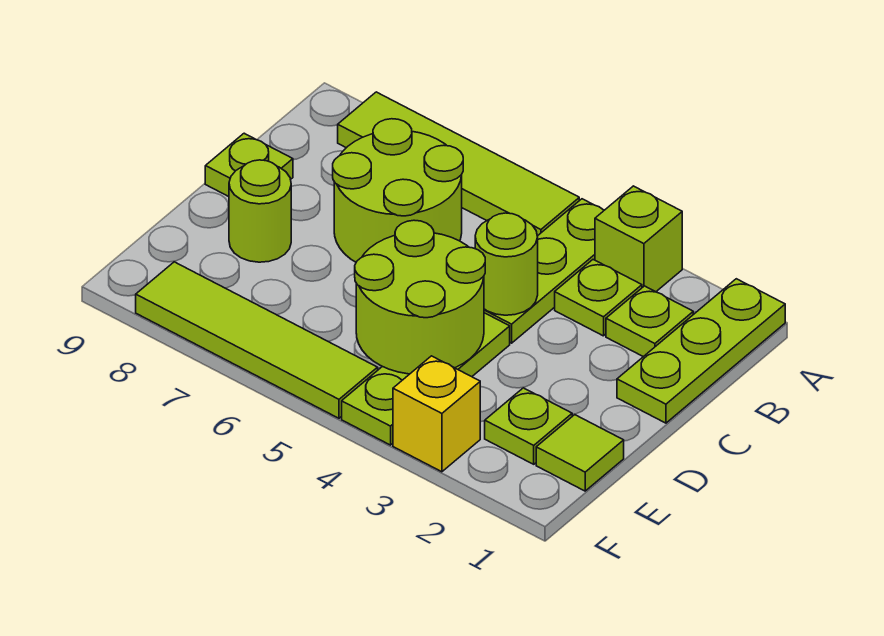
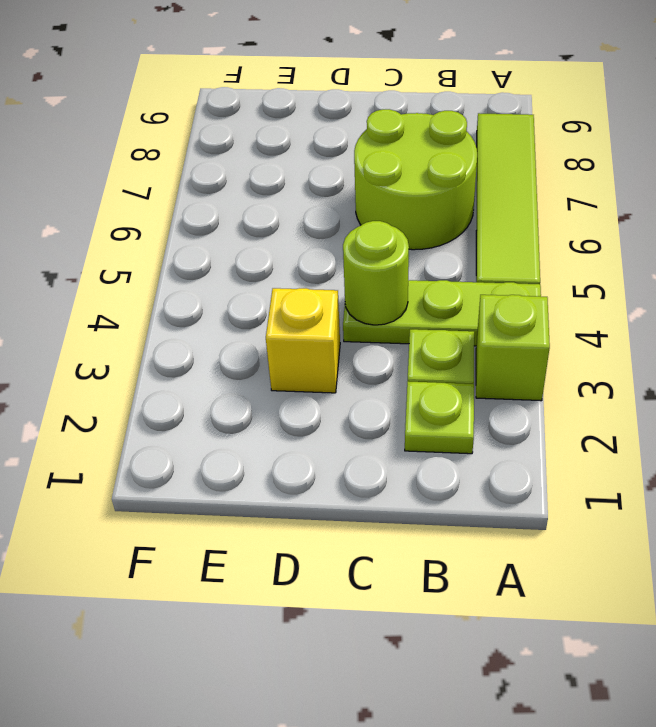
yellow brick D3 level 1 -> yellow brick F3 level 1
none -> lime plate A1:C1 level 1
none -> lime plate C9 level 1
none -> lime plate D4:F4 level 1

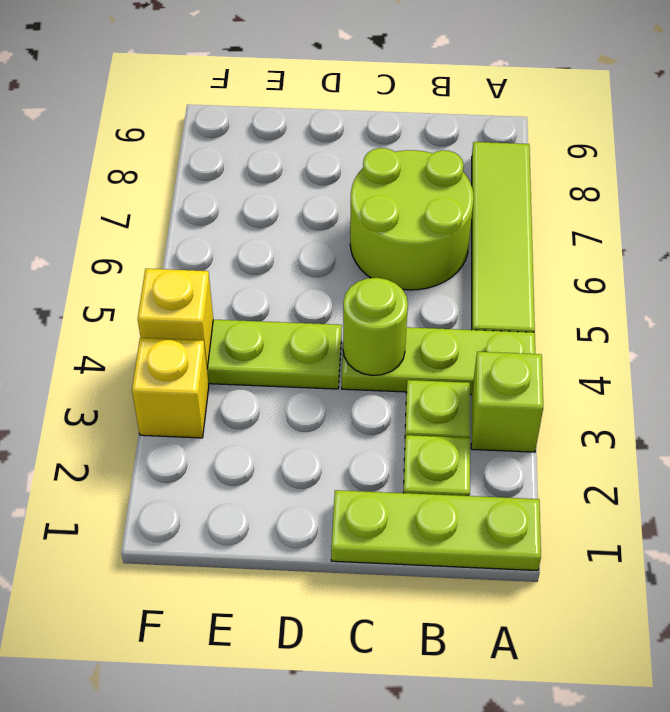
yellow brick F4 level 2 -> none
none -> lime plate C9 level 1
none -> lime round brick D8 level 1
none -> lime tile E1 level 1

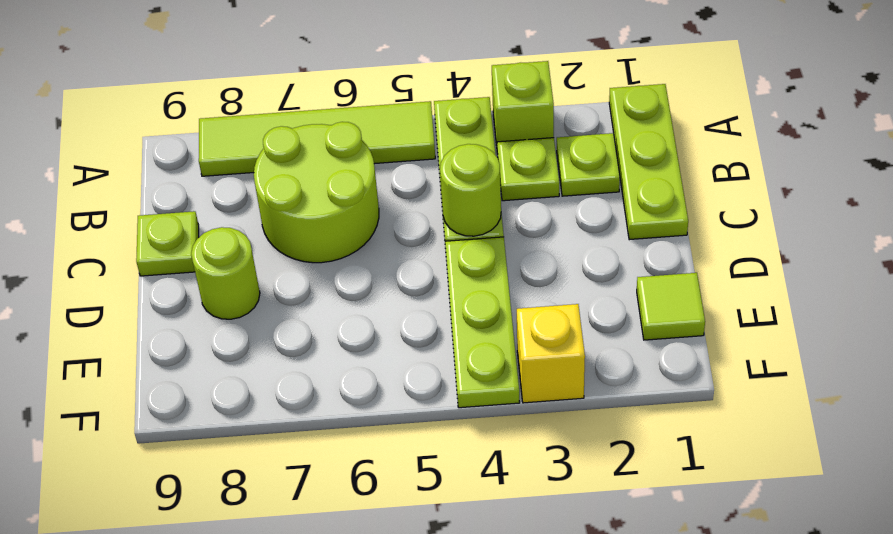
none -> lime plate E2 level 1
none -> lime tile F5:F8 level 1
none -> lime round brick D4:E5 level 2

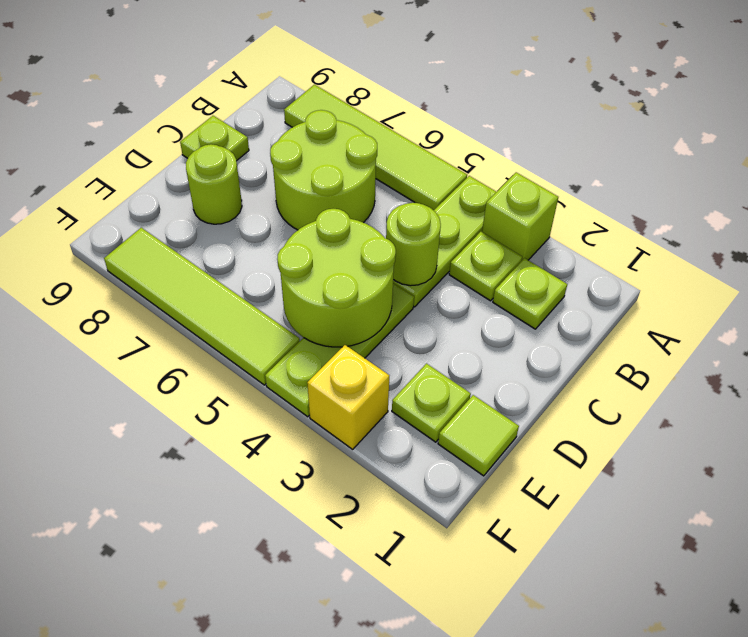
none -> lime plate A1:C1 level 1

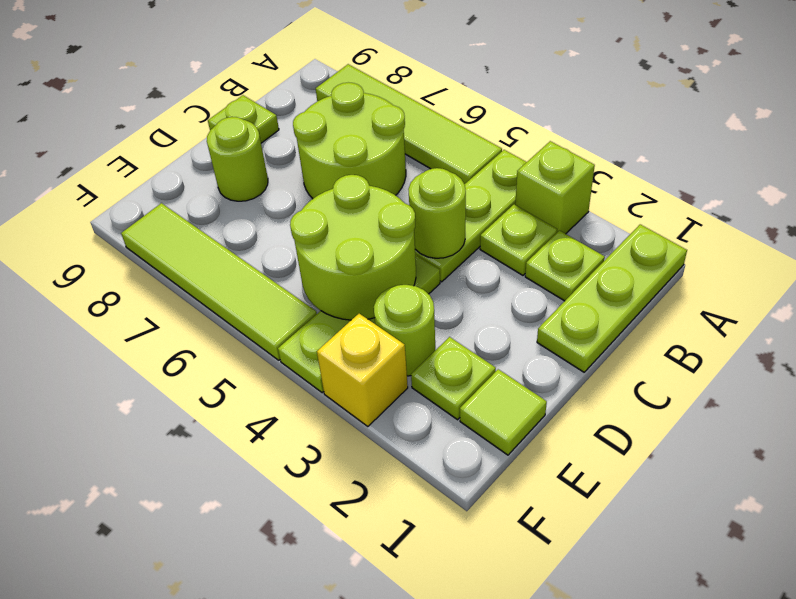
lime round brick E3 level 1 -> none

